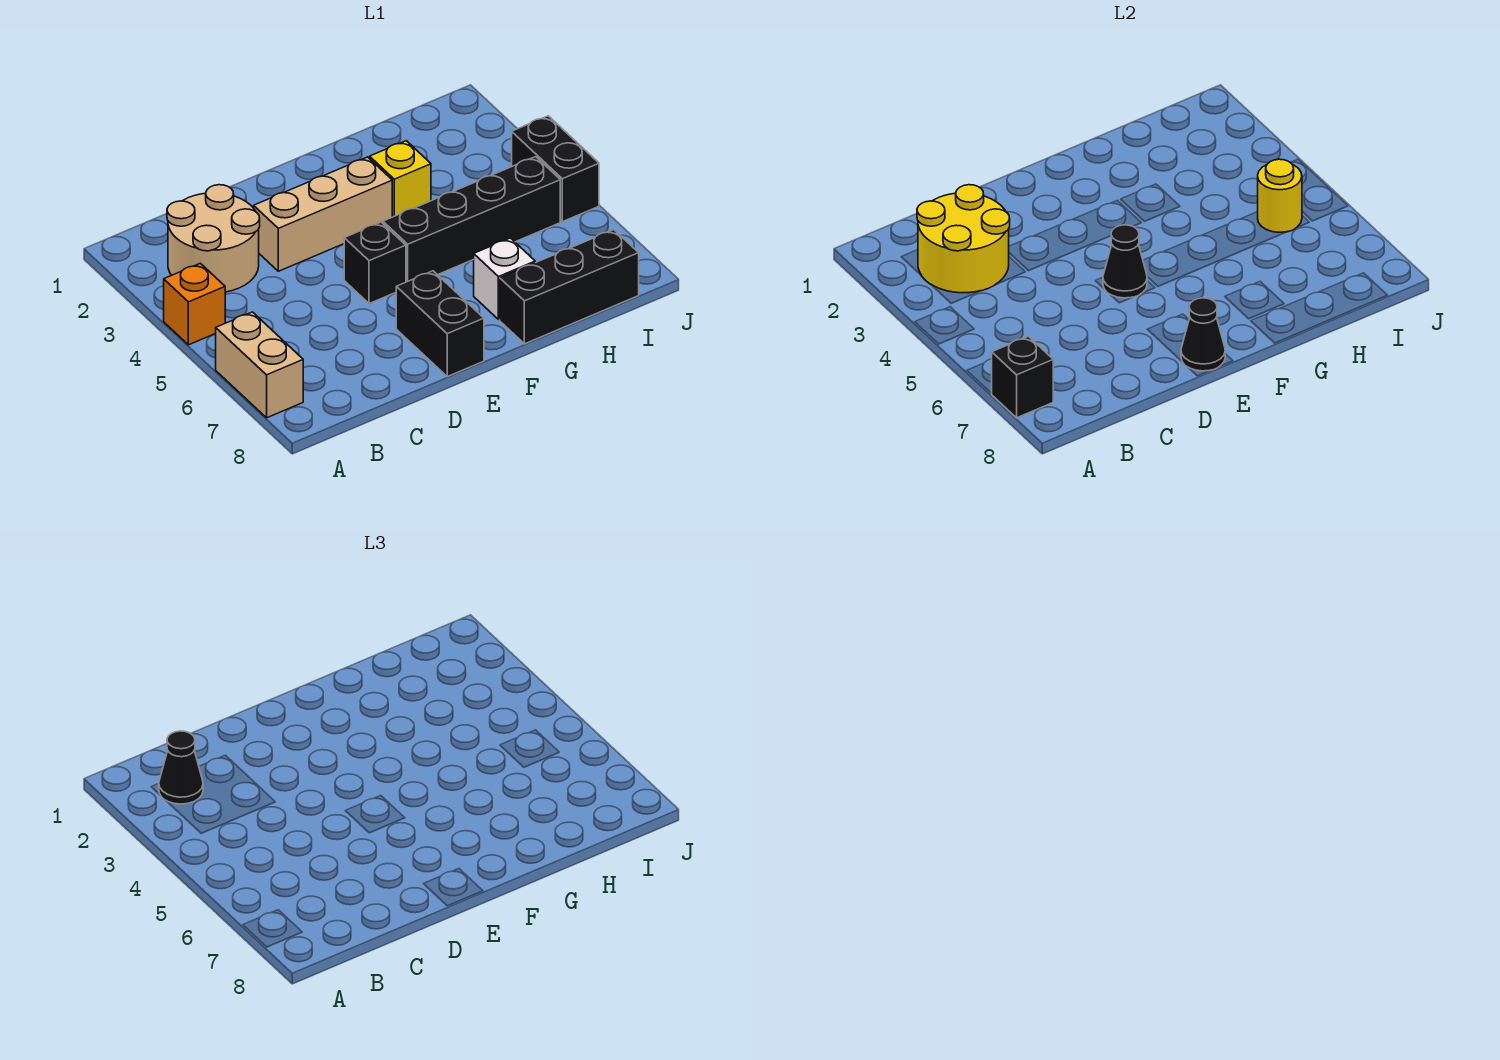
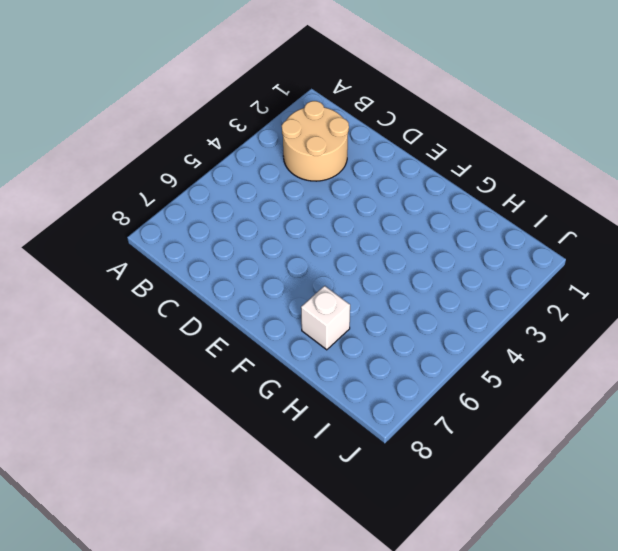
none -> orange brick A4 level 1
none -> tan brick A6:A7 level 1
none -> tan brick D3:F3 level 1

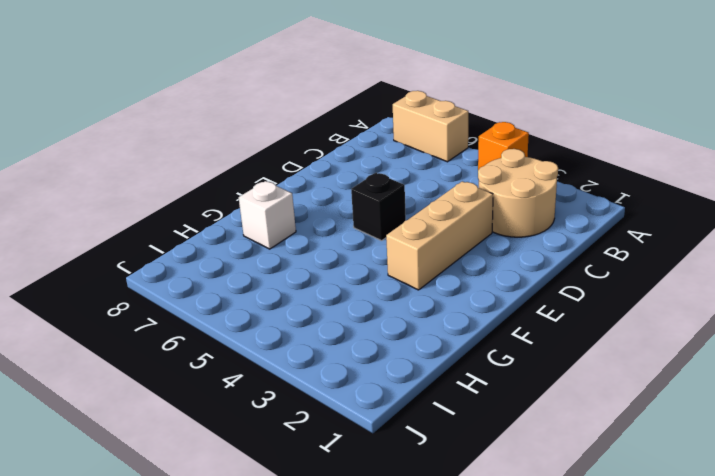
none -> black brick E7:E8 level 1
none -> black brick F5:I5 level 1
none -> yellow brick G3 level 1

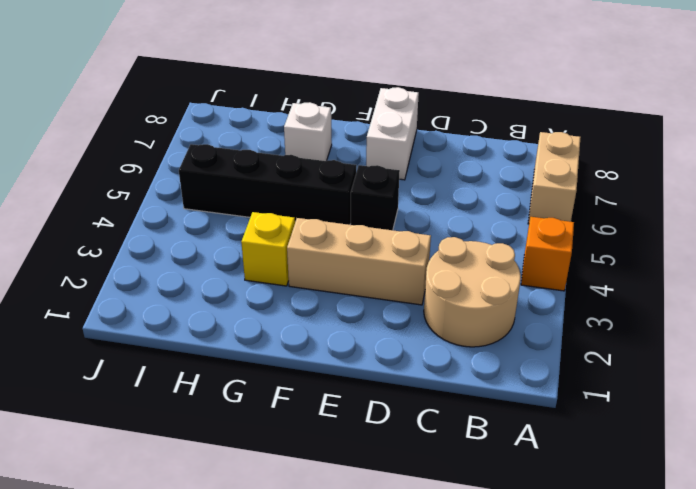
white brick E7:E8 level 1 -> black brick E7:E8 level 1
none -> black brick G8:I8 level 1
none -> black brick J4:J5 level 1
none -> black brick A7 level 2

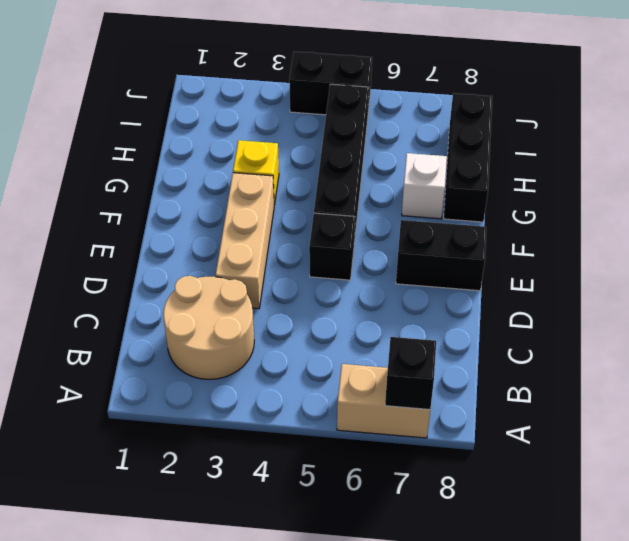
none -> orange brick A4 level 1
none -> yellow round brick B2:C3 level 2
none -> black cone E5 level 2

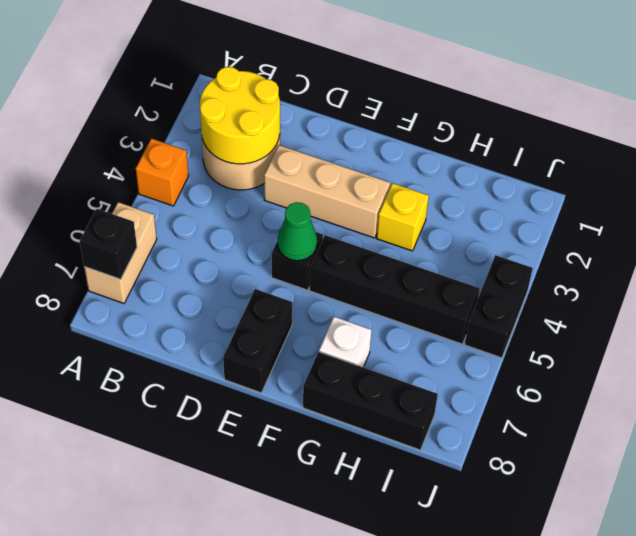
green cone E5 level 2 -> black cone E5 level 2
none -> black cone E8 level 2
none -> yellow round brick I5 level 2
none -> black cone B2 level 3

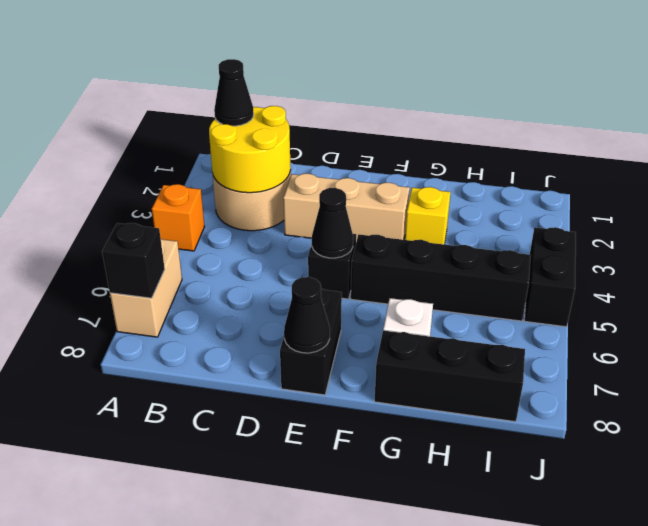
none -> yellow round brick I5 level 2

